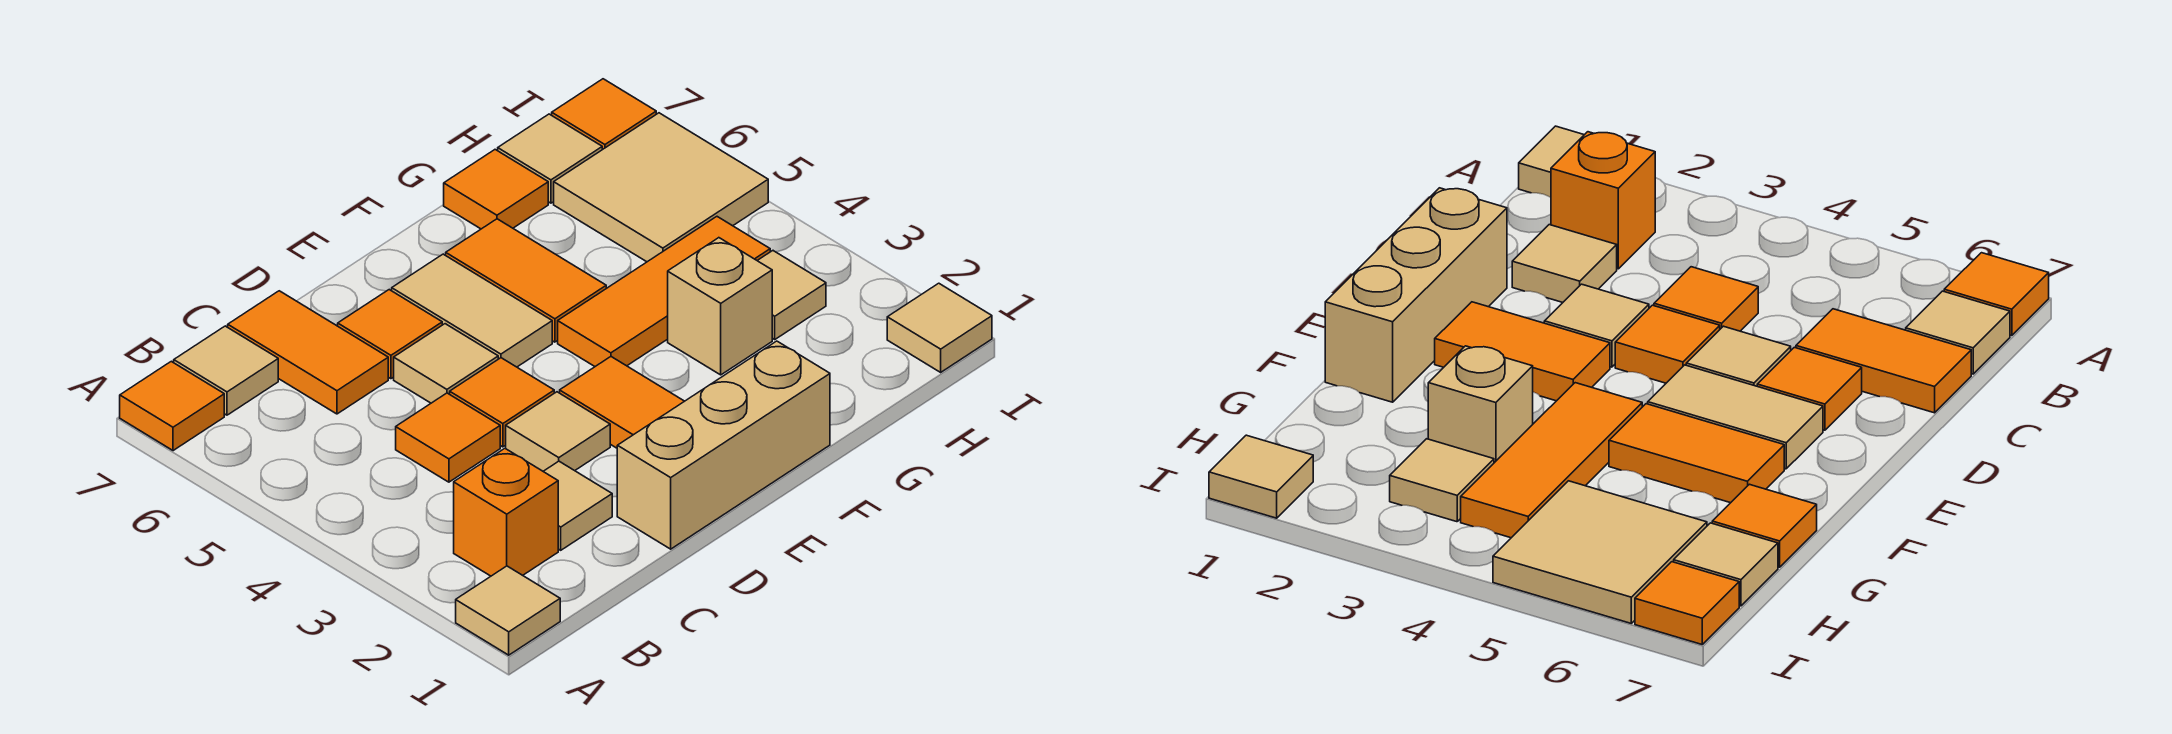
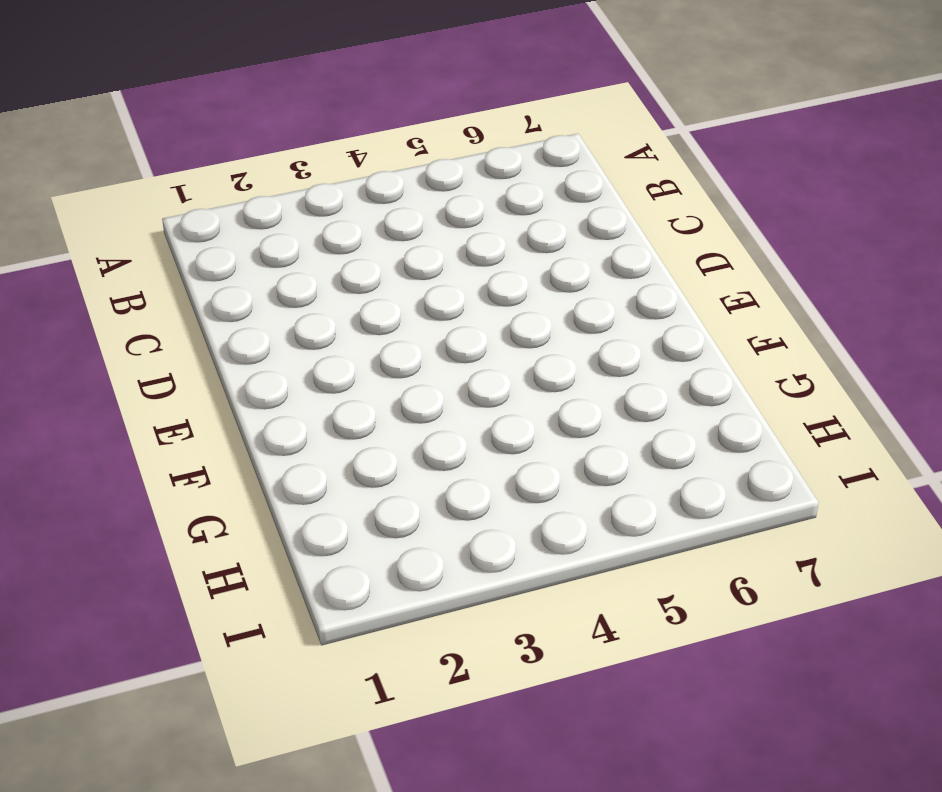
none -> tan tile A1 level 1
none -> orange tile A7 level 1
none -> orange brick B2 level 1

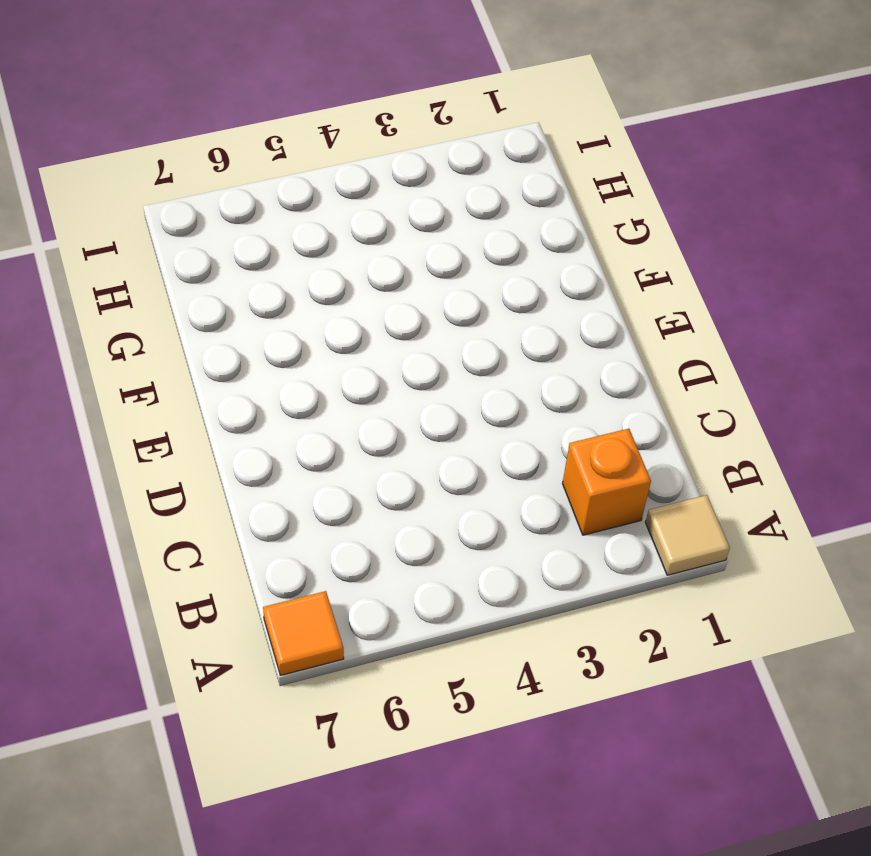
none -> tan tile B7 level 1
none -> tan tile C2 level 1
none -> orange tile C4 level 1

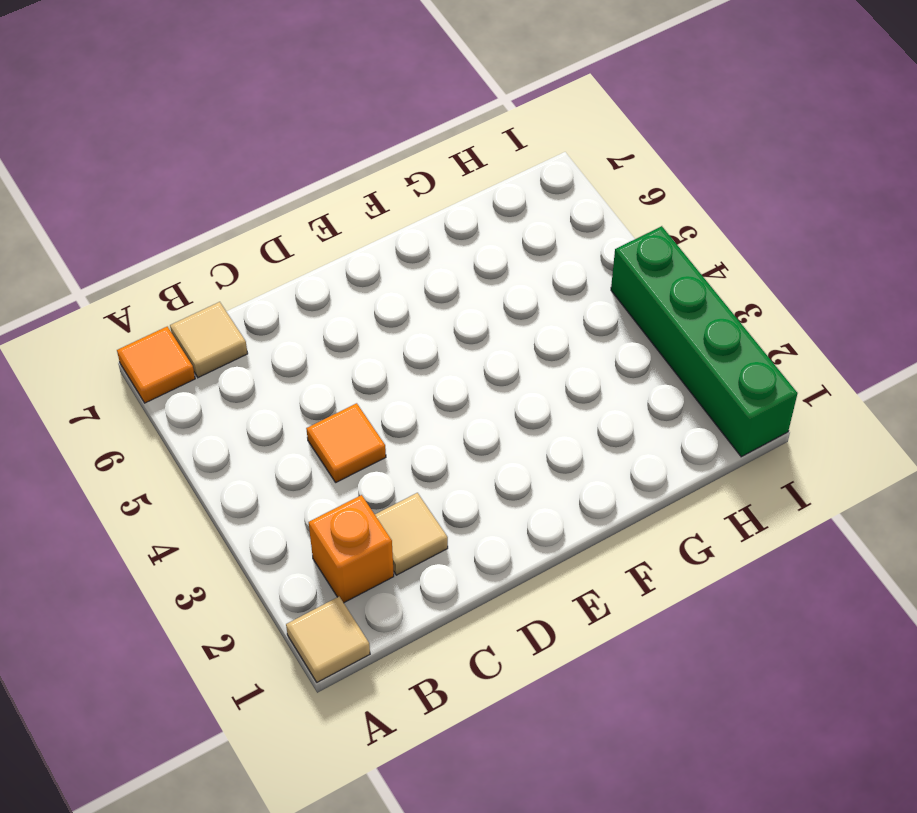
green brick I1:I4 level 1 -> tan tile I1 level 1
none -> orange tile C6:C7 level 1
none -> tan brick D1:F1 level 1
none -> tan tile D3 level 1

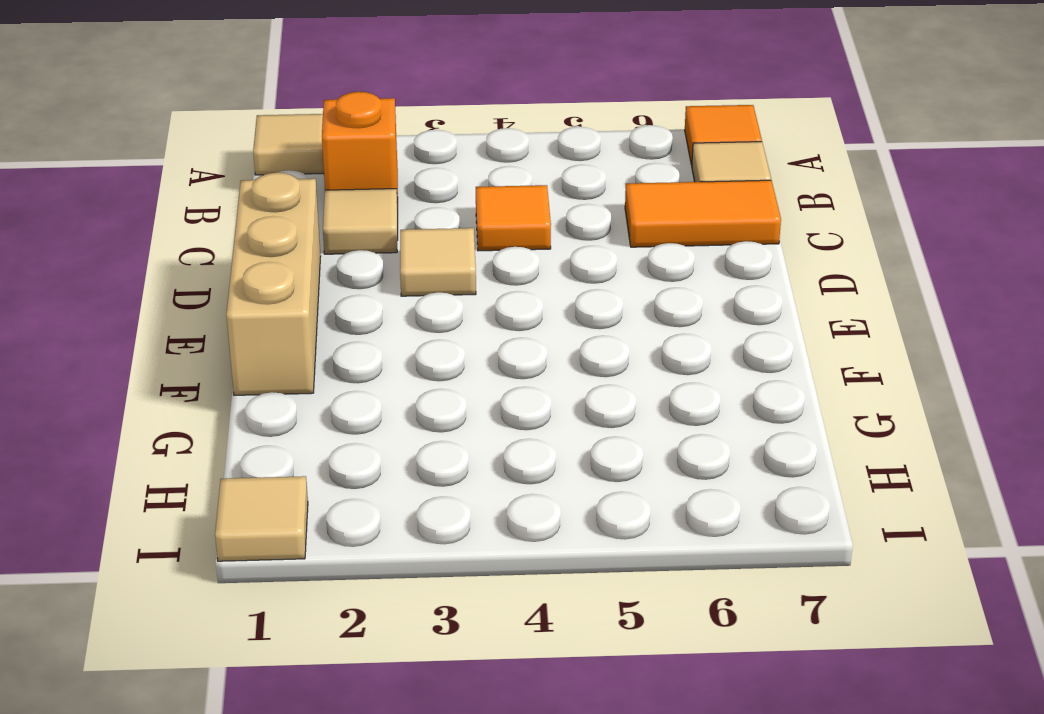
none -> orange tile D4 level 1
none -> tan tile D5 level 1
none -> orange tile D6 level 1

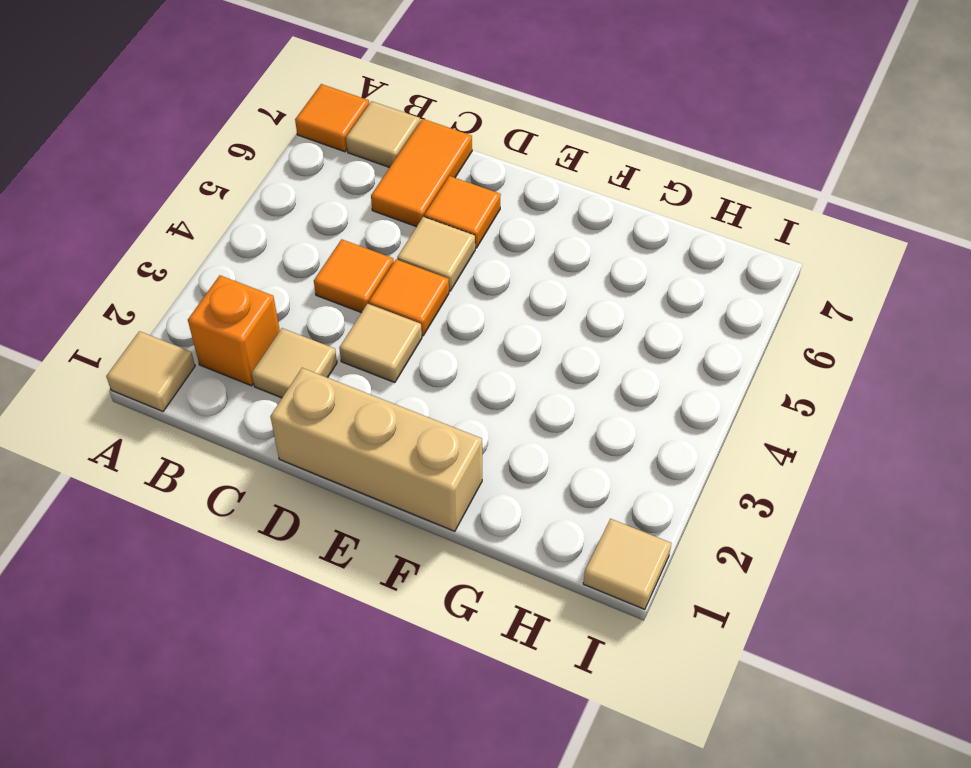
none -> orange tile E2:E3 level 1
none -> tan tile E5:E6 level 1
none -> orange tile F4:H4 level 1

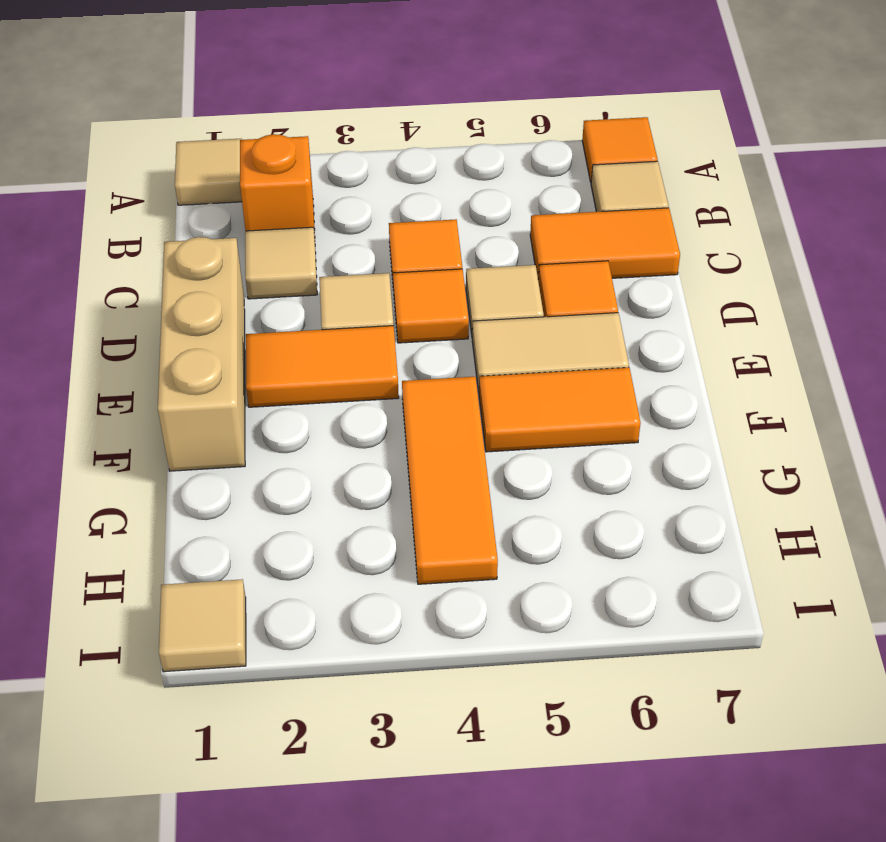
none -> tan brick G3 level 1
none -> orange tile G7 level 1
none -> tan tile H3 level 1

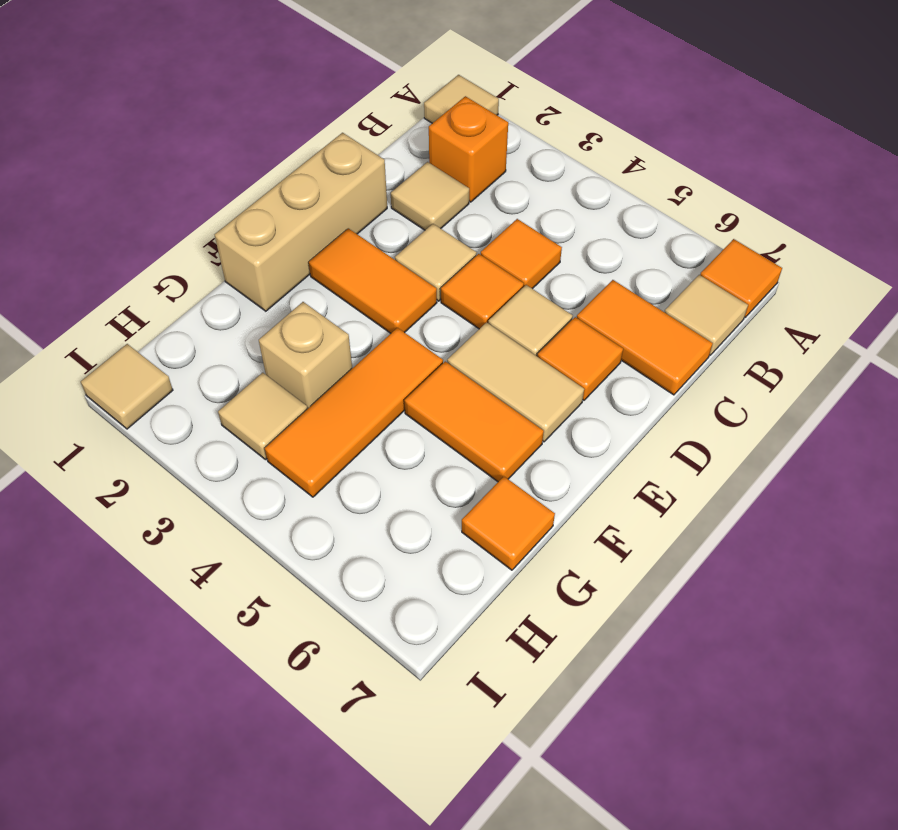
none -> tan tile H5:I6 level 1
none -> tan tile H7 level 1
none -> orange tile I7 level 1

